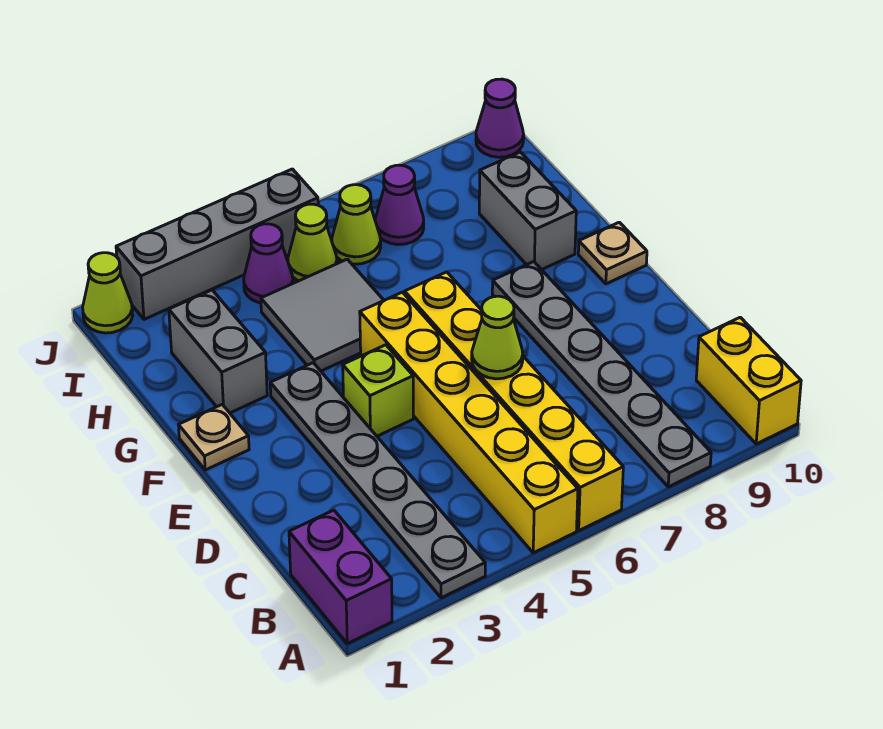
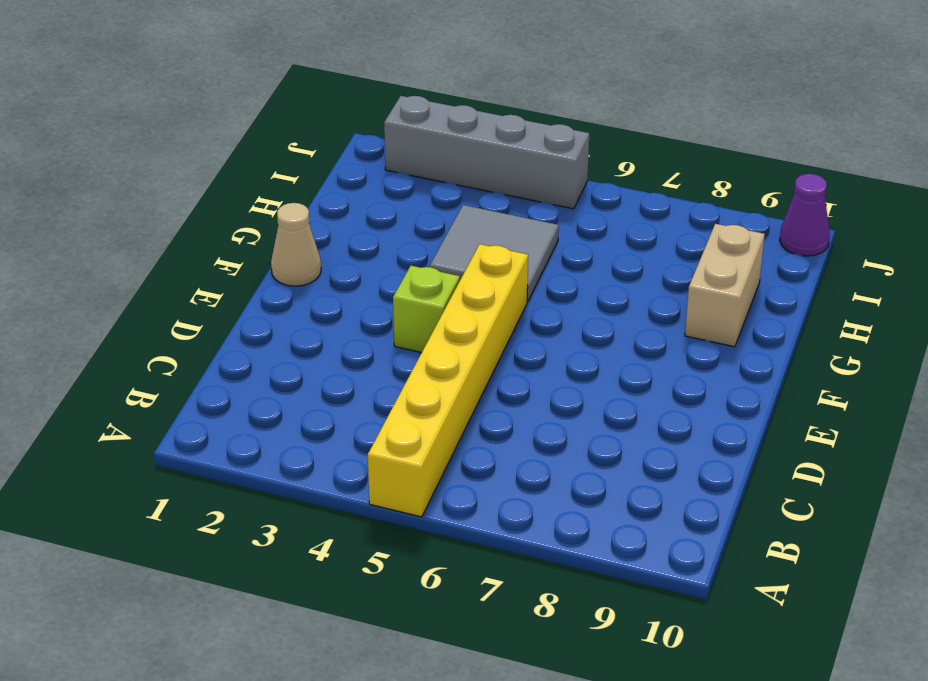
tan cone F1 level 1 -> tan plate F1 level 1
tan brick G9:H9 level 1 -> grey brick G9:H9 level 1
none -> purple brick A1:B1 level 1
none -> grey plate A3:F3 level 1
none -> yellow brick A6:F6 level 1

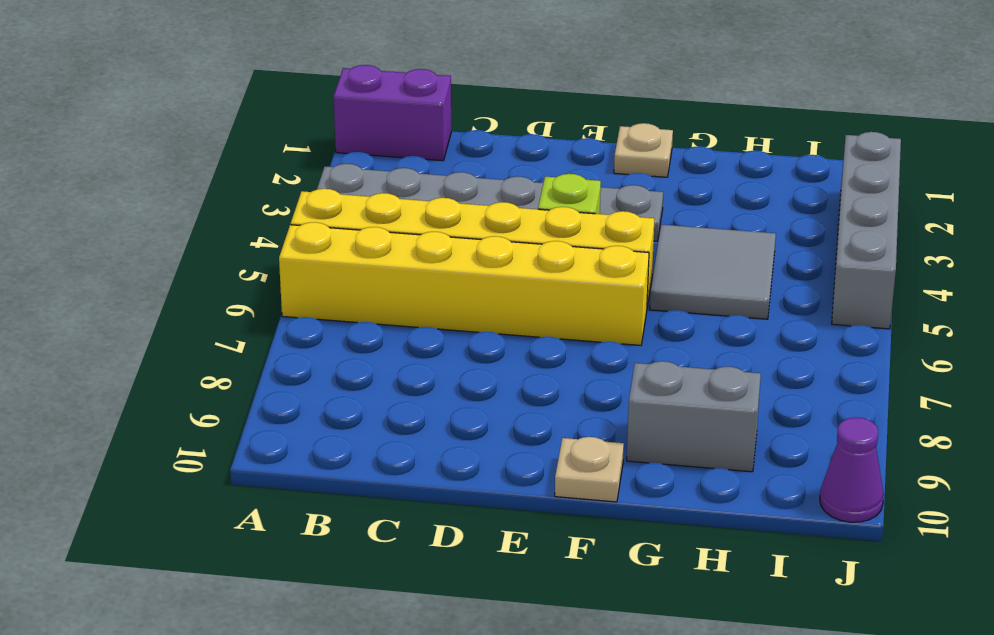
none -> grey plate A8:F8 level 1
none -> yellow brick A10:B10 level 1
none -> grey brick G2:H2 level 1

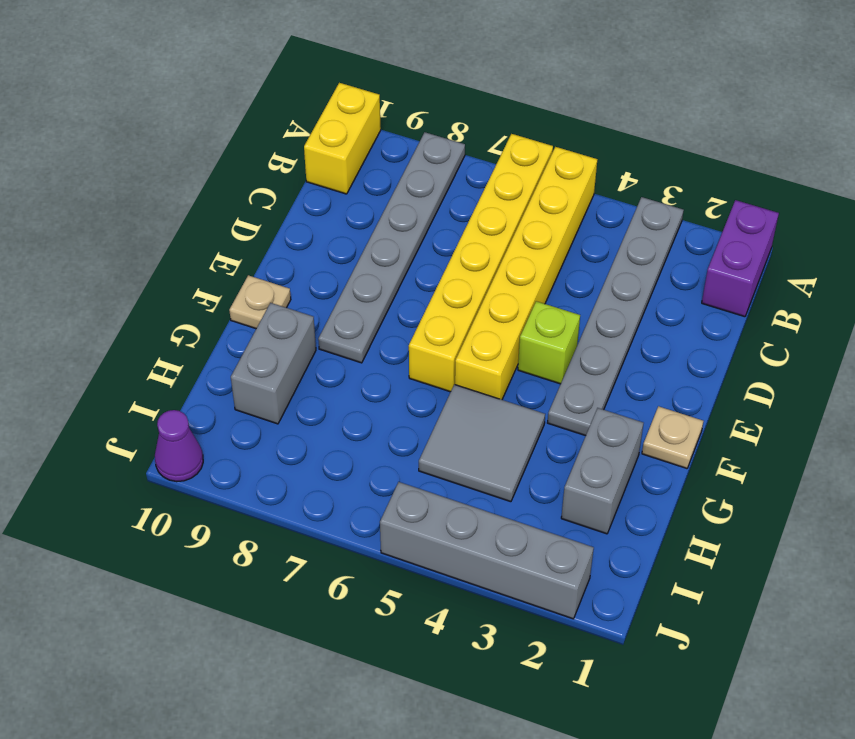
none -> purple cone I4 level 1
none -> lime cone I5 level 1
none -> lime cone I6 level 1

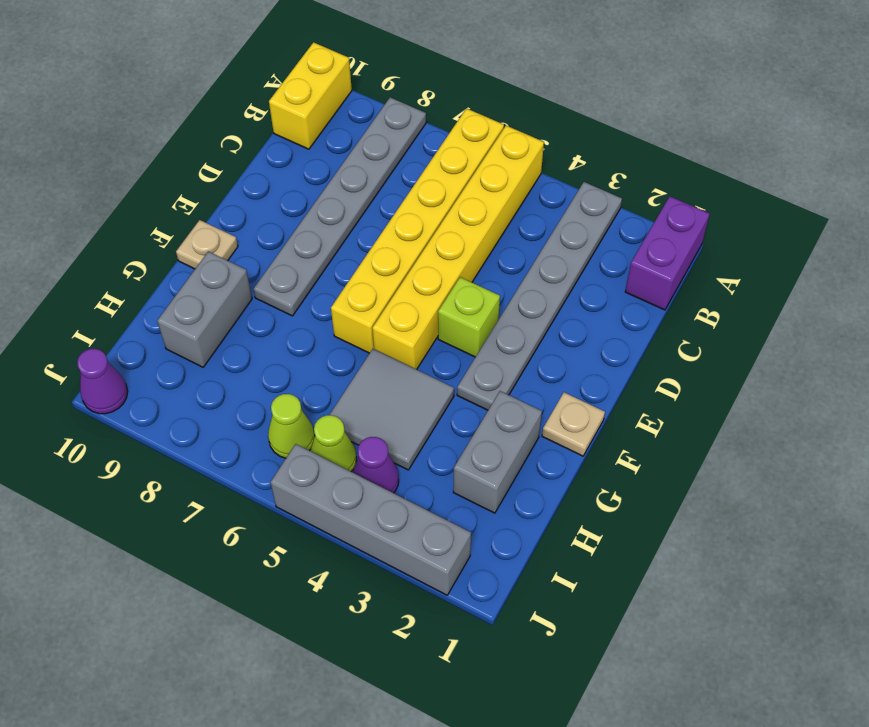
none -> purple cone I7 level 1
none -> lime cone J1 level 1
none -> lime cone D6 level 2

